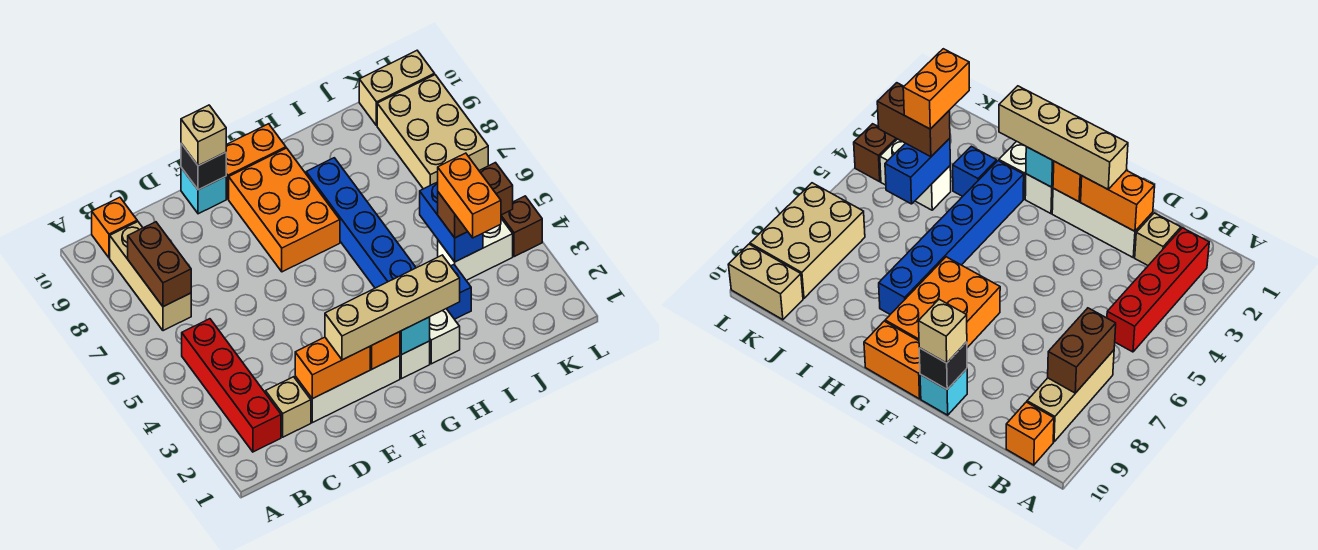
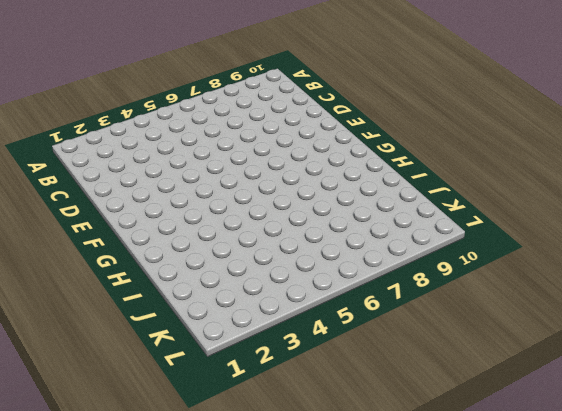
none -> red brick B2:B5 level 1
none -> tan brick B7:B9 level 1
none -> orange brick B10 level 1

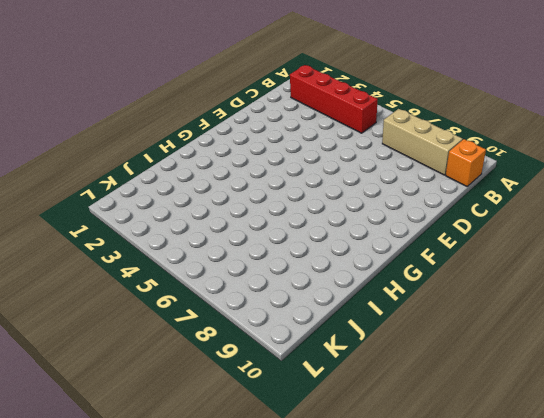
none -> tan brick C2 level 1
none -> white brick D2:F2 level 1
none -> cyan brick E10 level 1

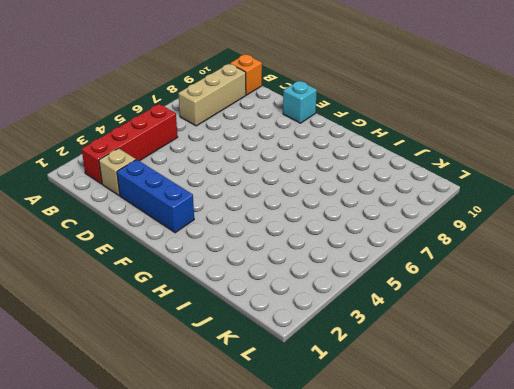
blue brick D2:F2 level 1 -> white brick D2:F2 level 1
none -> orange brick F7:G9 level 1
none -> orange brick F10:G10 level 1
none -> white brick G2 level 1

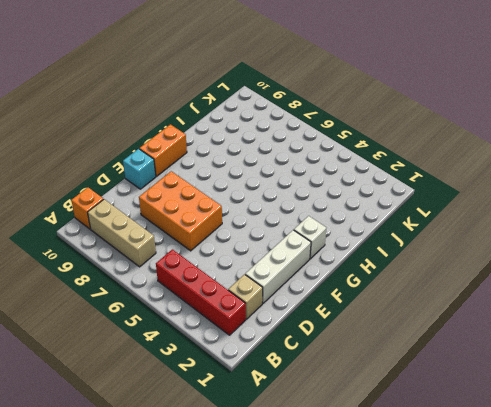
orange brick D6:E8 level 1 -> orange brick F7:G9 level 1
none -> white brick H2 level 1
none -> blue brick H3:H8 level 1
none -> blue brick I3 level 1

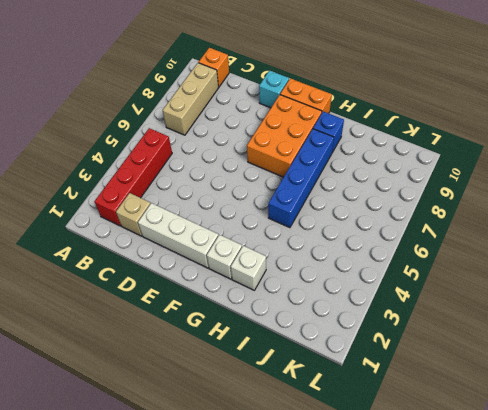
blue brick H5:H8 level 1 -> blue brick H3:H8 level 1
blue brick H9 level 1 -> blue brick I3 level 1
none -> white brick J4:K4 level 1
none -> tan brick K7:L9 level 1
none -> tan brick K10:L10 level 1

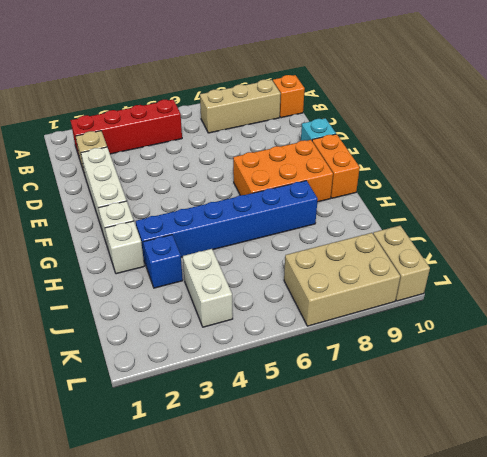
none -> brown brick L4 level 1
none -> brown brick B7:B8 level 2
none -> orange brick D2:E2 level 2

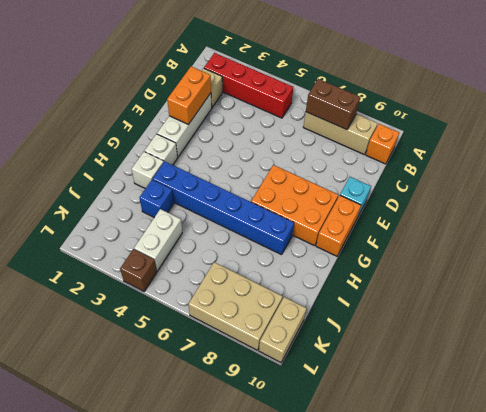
none -> black brick E10 level 2
none -> orange brick F2 level 2
none -> cyan brick G2 level 2

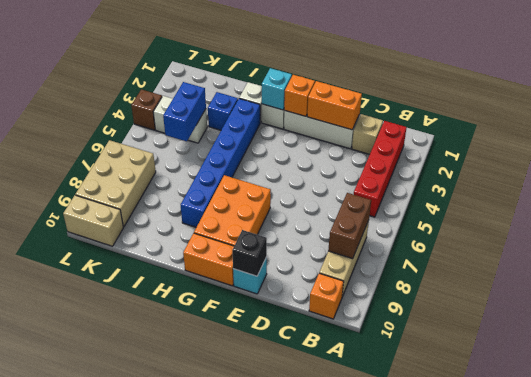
none -> tan brick E2:H2 level 3
none -> tan brick E10 level 3
none -> brown brick J4:K4 level 3

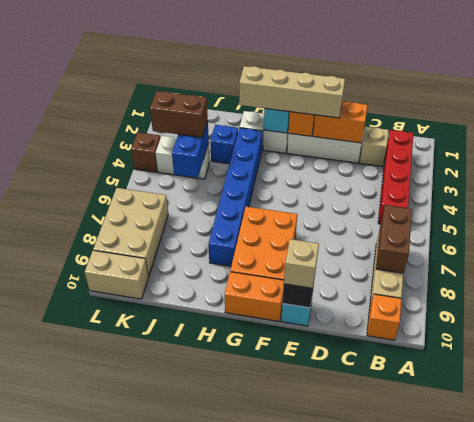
none -> orange brick J3:J4 level 4

